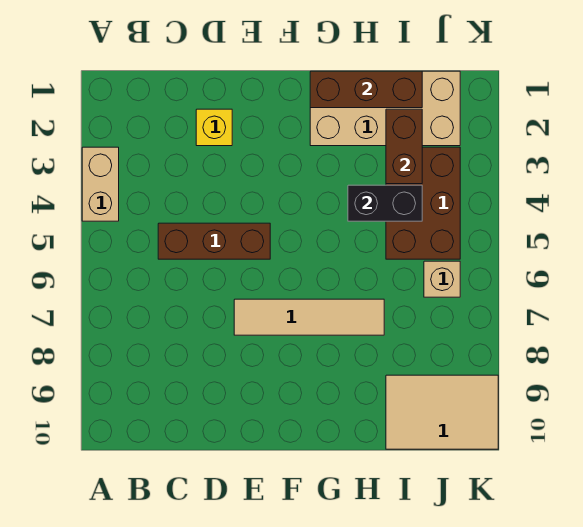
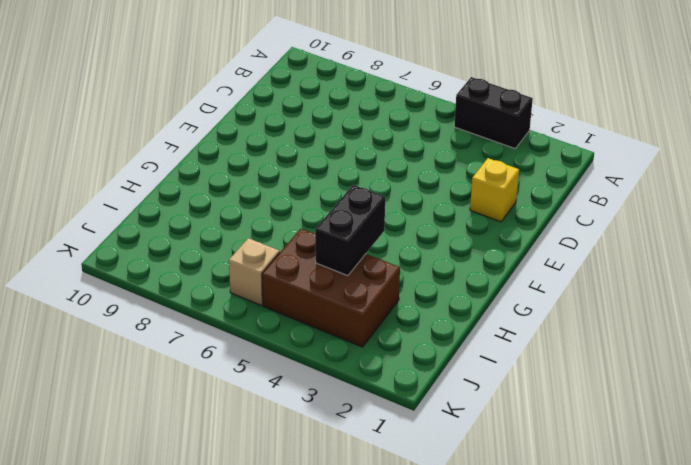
black brick A3:A4 level 1 -> tan brick A3:A4 level 1
none -> brown brick C5:E5 level 1
none -> tan tile E7:H7 level 1

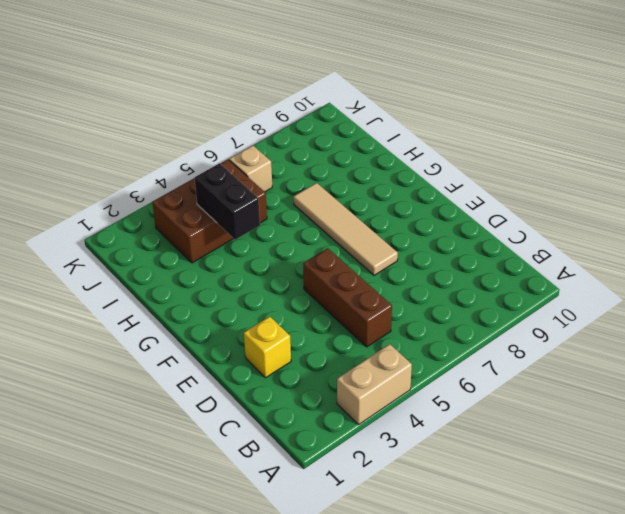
none -> tan brick G1:J2 level 1
none -> tan tile I9:K10 level 1

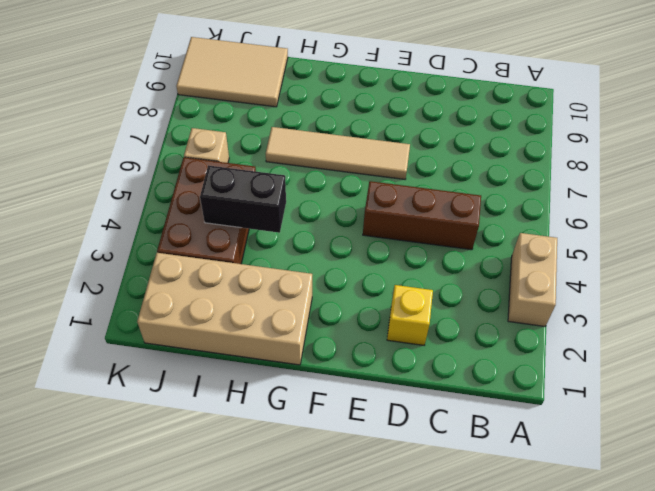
none -> brown brick G1:I1 level 2
none -> brown brick I2:I3 level 2

